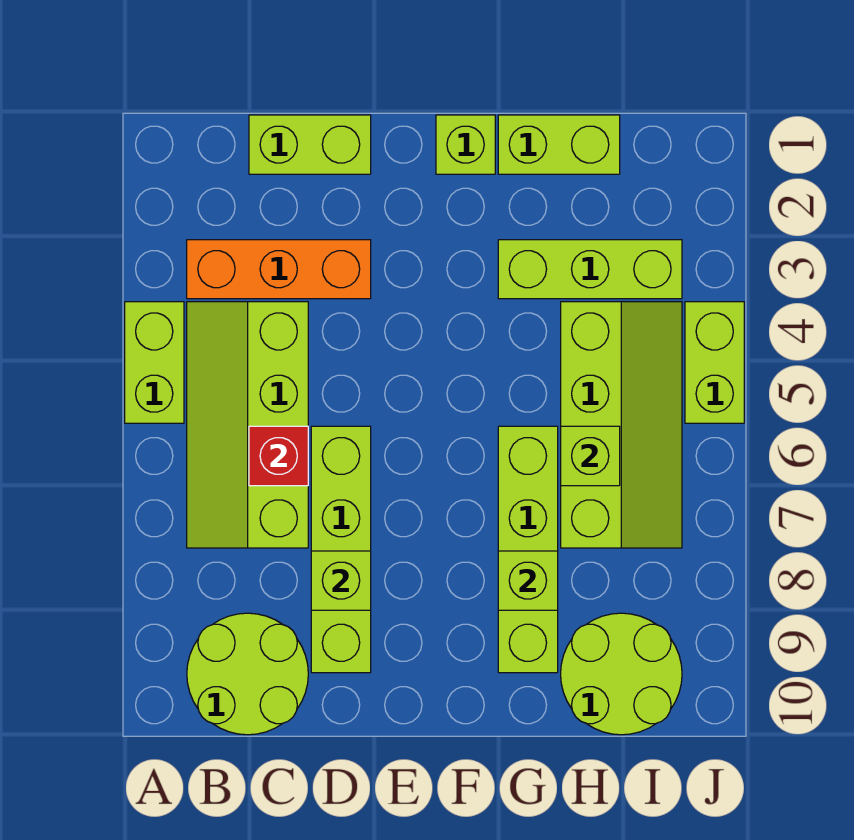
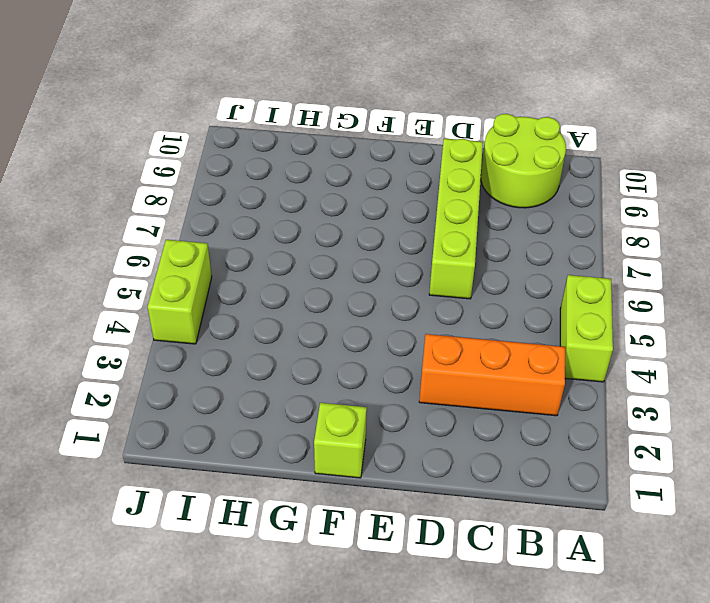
none -> lime slope B4:C7 level 1 top C
none -> lime brick C1:D1 level 1
none -> lime brick G1:H1 level 1

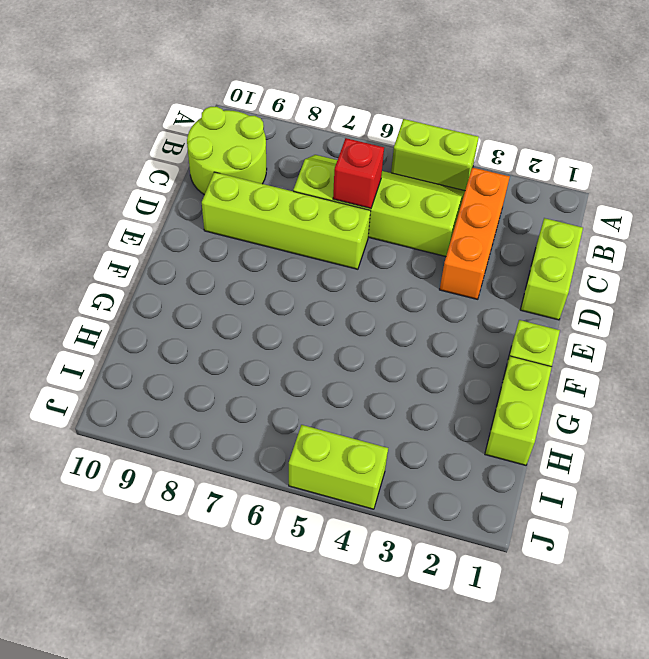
none -> lime brick G3:I3 level 1
none -> lime brick G6:G9 level 1
none -> lime slope H4:I7 level 1 top H

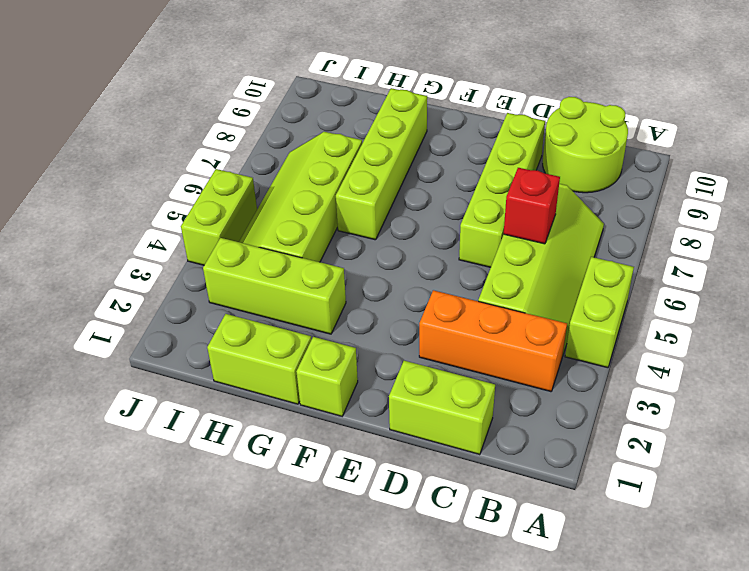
none -> lime round brick H9:I10 level 1
none -> lime brick D8 level 2
none -> lime brick G8 level 2

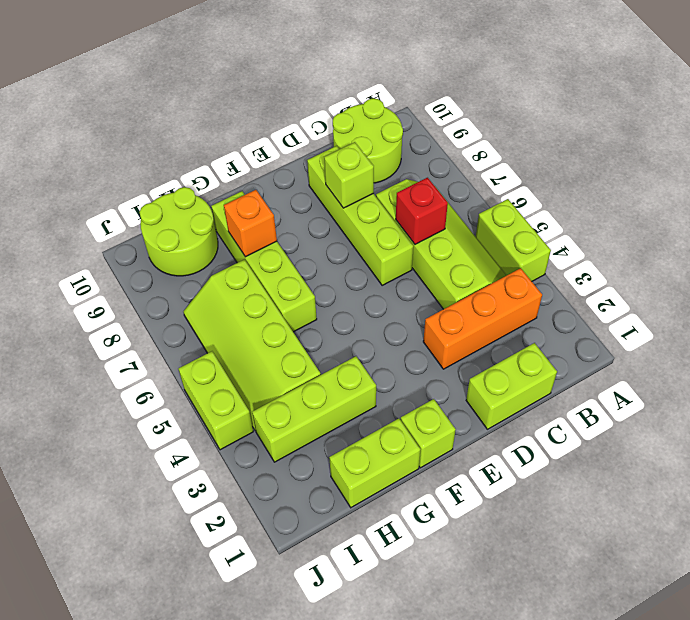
orange brick G8 level 2 -> lime brick G8 level 2
none -> lime brick H6 level 2

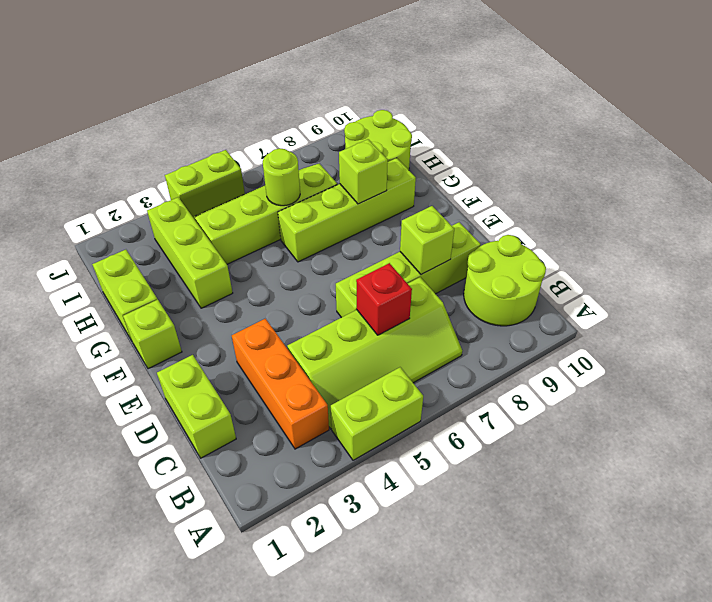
lime round brick H6 level 2 -> lime brick H6 level 2

